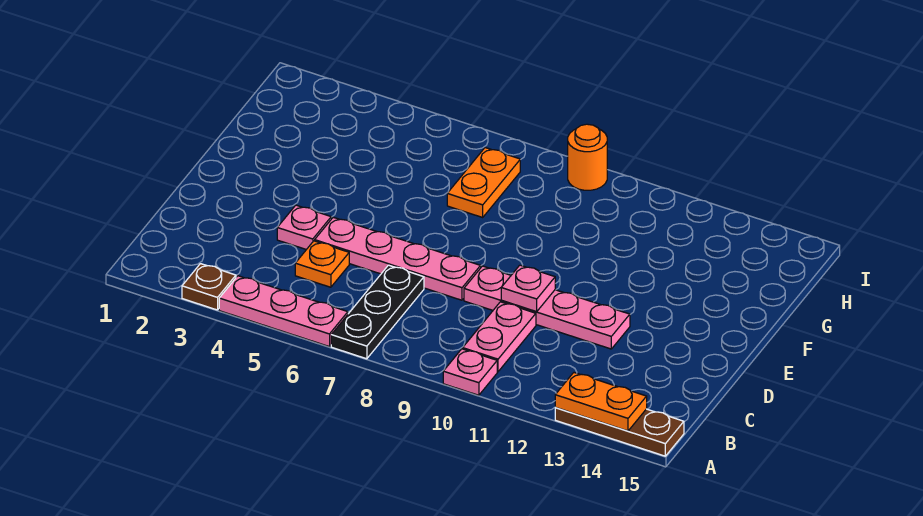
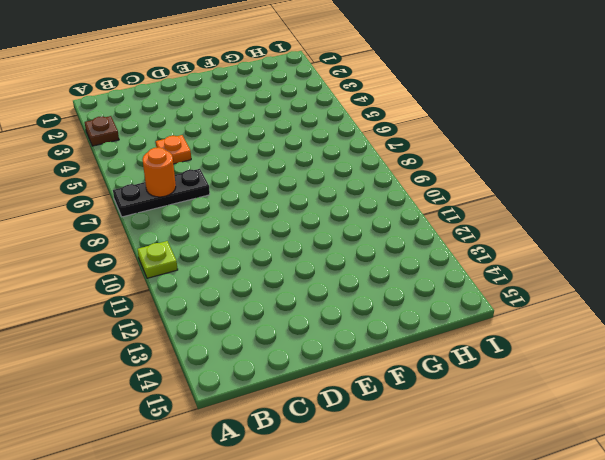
lime plate A10 level 1 -> pink plate A10 level 1
orange round brick B7 level 2 -> orange round brick I9 level 1
none -> pink plate A4:A6 level 1
none -> brown plate A13:A15 level 1
none -> pink plate B10:C10 level 1

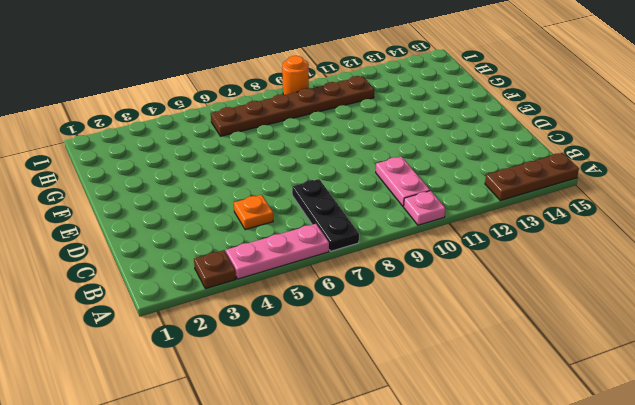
brown plate H6:H11 level 1 -> orange plate G7:H7 level 1
none -> pink plate D4 level 1
none -> pink plate D5:D8 level 1
none -> pink plate D9:D12 level 1

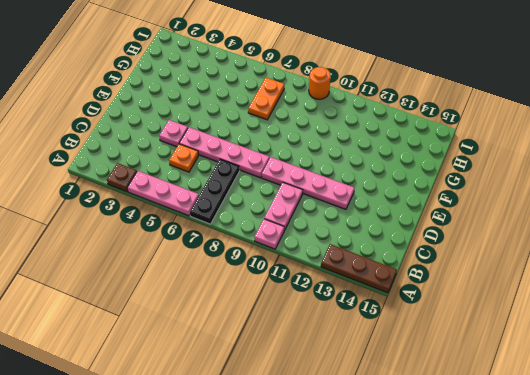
none -> orange plate A13:A14 level 2
none -> pink plate D10 level 2

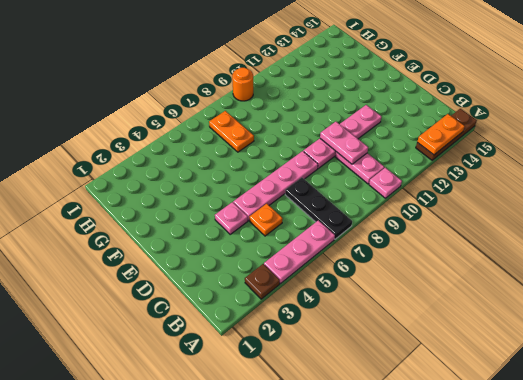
pink plate C10:D10 level 2 -> pink plate D10 level 2

